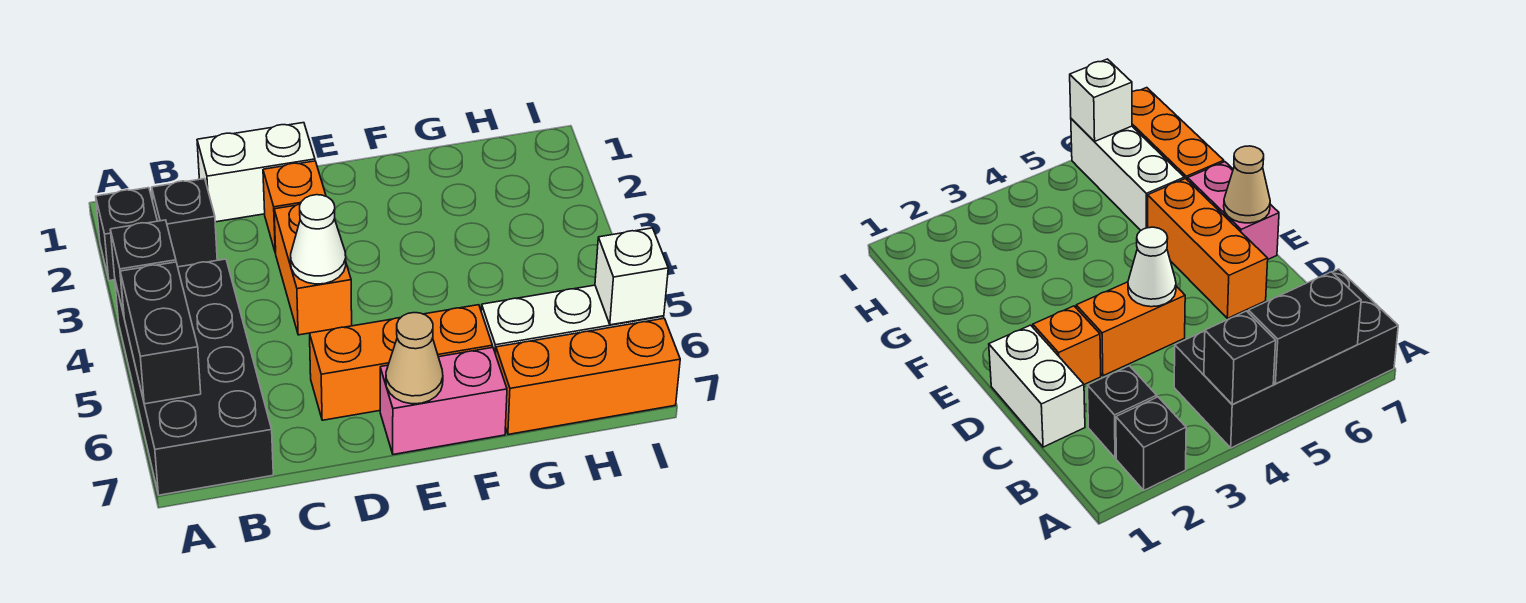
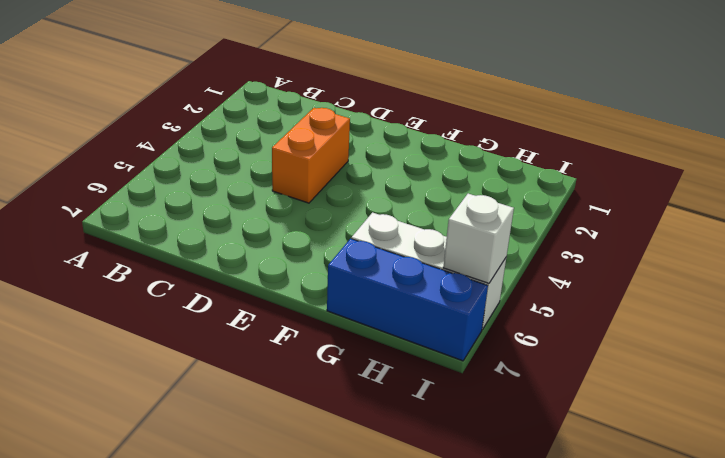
blue brick G7:I7 level 1 -> orange brick G7:I7 level 1
none -> black brick A2 level 1
none -> black brick A4:B7 level 1
none -> black brick B2 level 1

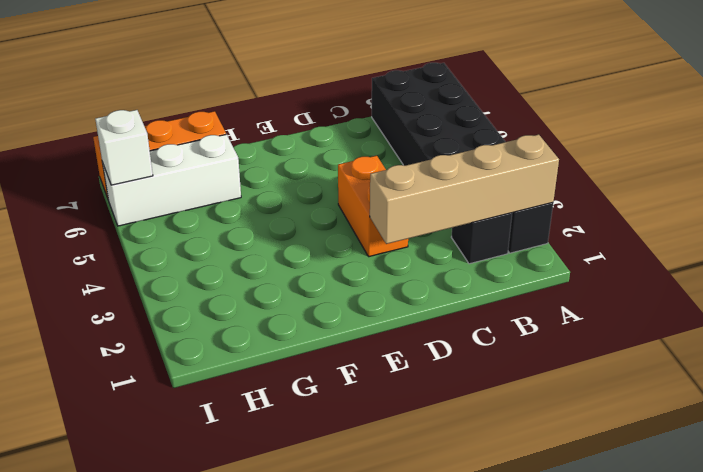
tan brick A2:D2 level 2 -> none
none -> white brick C1:D1 level 1
none -> orange brick D2 level 1
none -> orange brick D6:F6 level 1

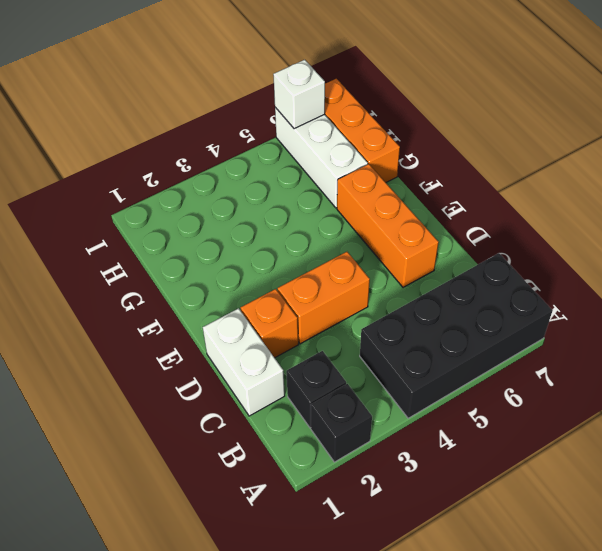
none -> pink brick E7:F7 level 1
none -> black brick A4 level 2
none -> black brick A5:A6 level 2

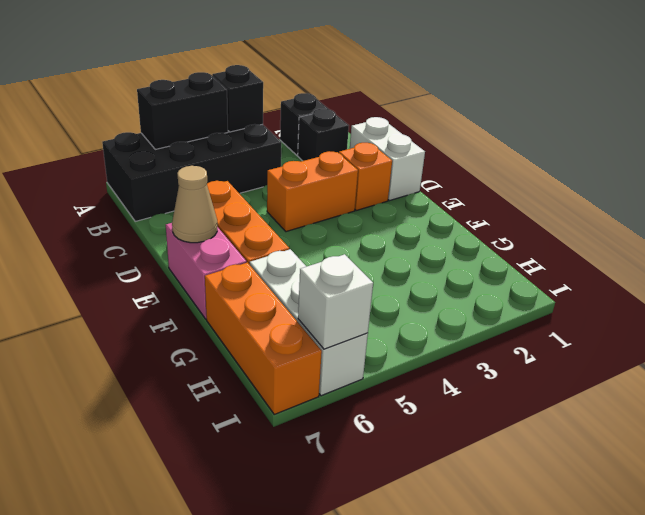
none -> white cone D4 level 2

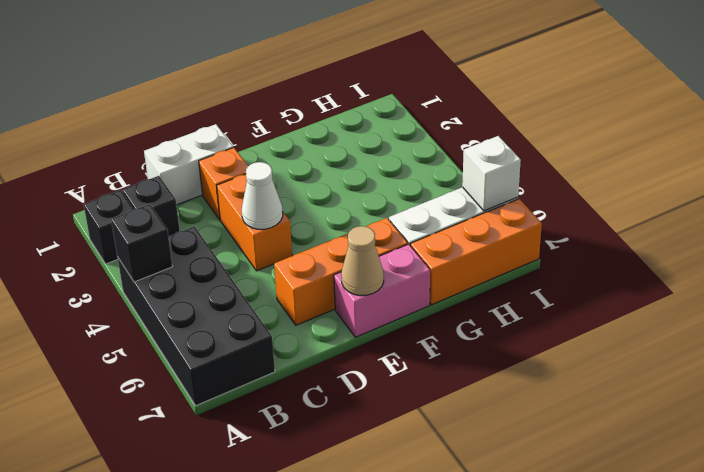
none -> black brick A5:A6 level 2

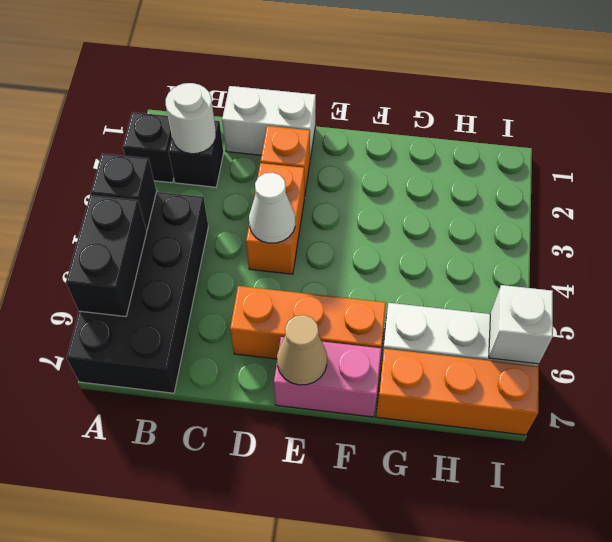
white round brick B2 level 2 -> none

